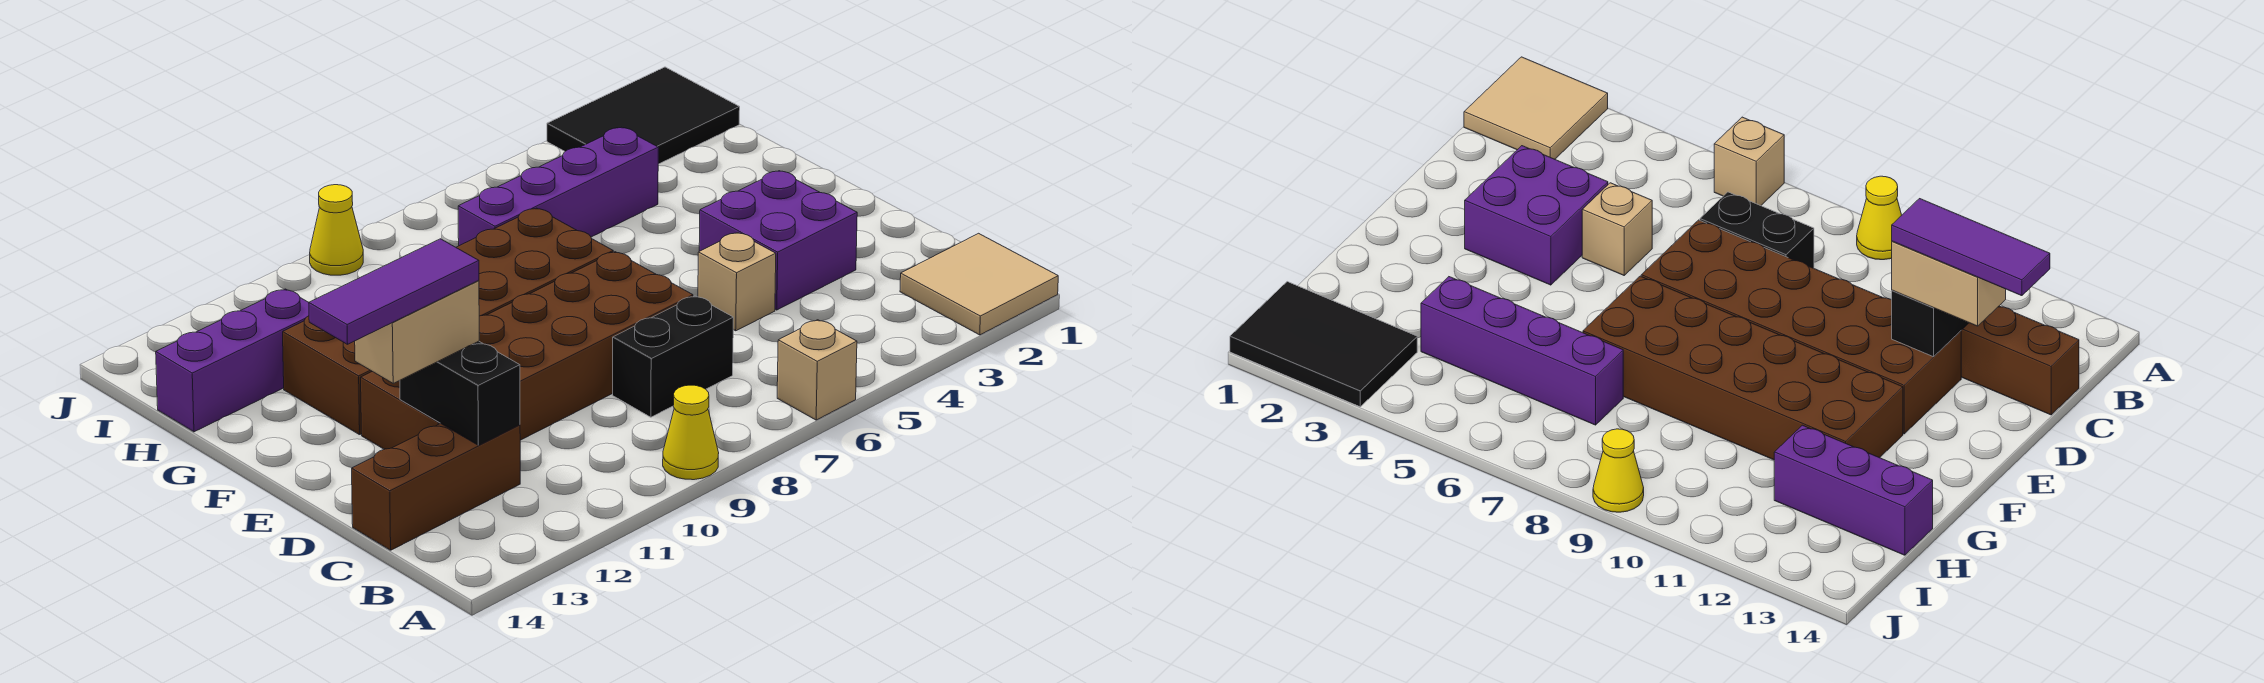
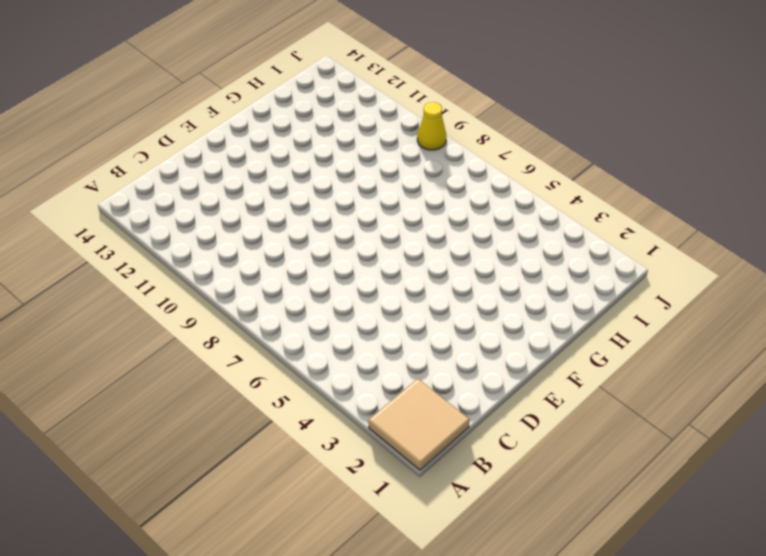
none -> tan brick A6 level 1
none -> yellow cone A9 level 1
none -> black brick C7:C8 level 1

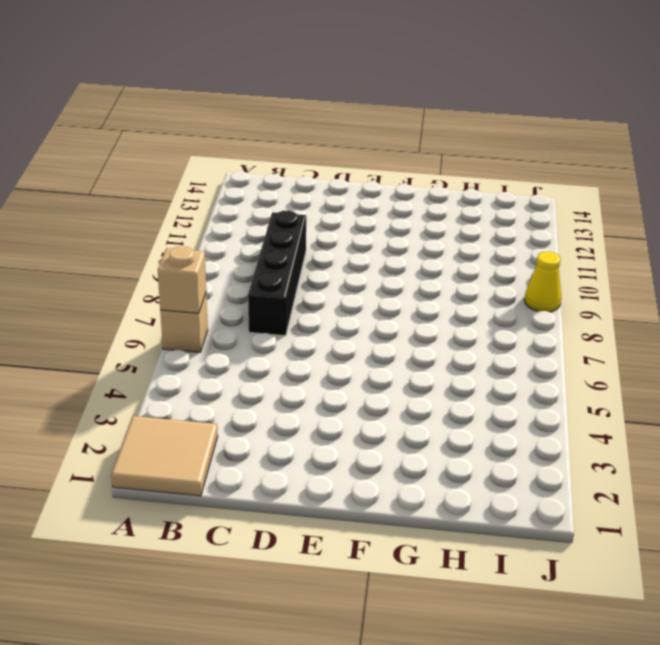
tan brick A6 level 2 -> tan brick D5 level 1
black brick C7:C10 level 1 -> black brick C7:C8 level 1
none -> yellow cone A9 level 1
none -> brown brick C12:C14 level 1
none -> purple brick D3:E4 level 1

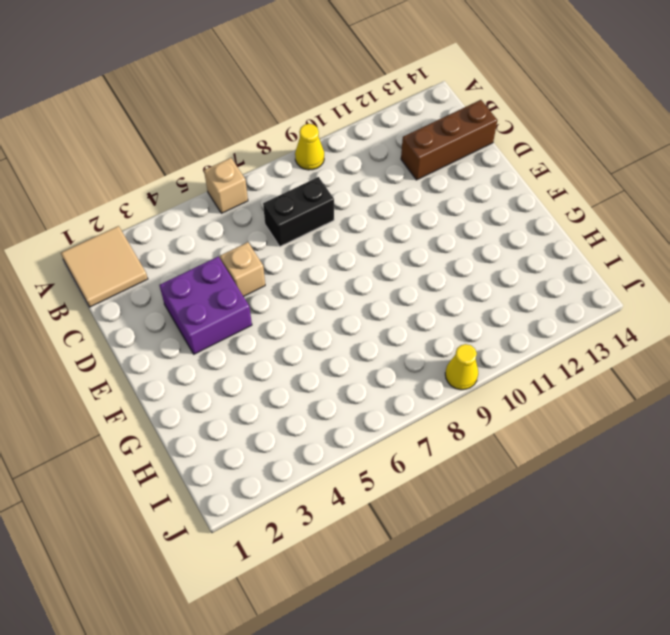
none -> brown brick D7:E12 level 1
none -> brown brick F7:G12 level 1
none -> purple brick H4:H7 level 1

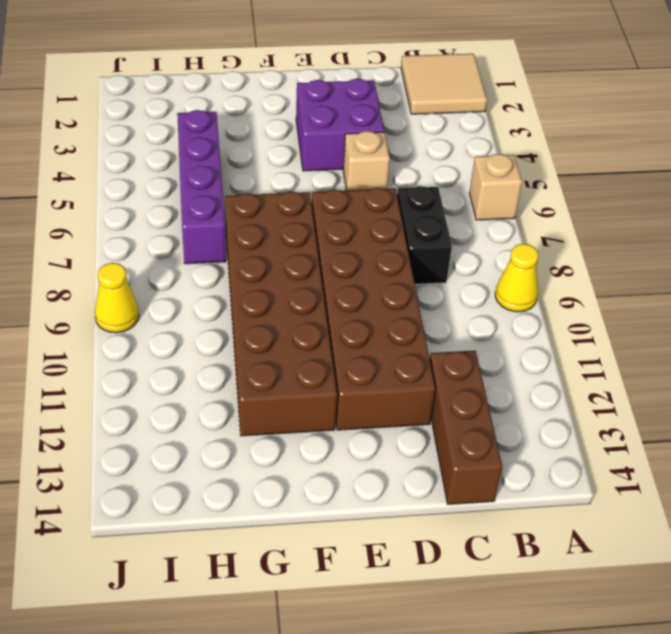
none -> purple brick H12:H14 level 1
none -> black tile I1:J3 level 1
none -> black brick C12:D12 level 2

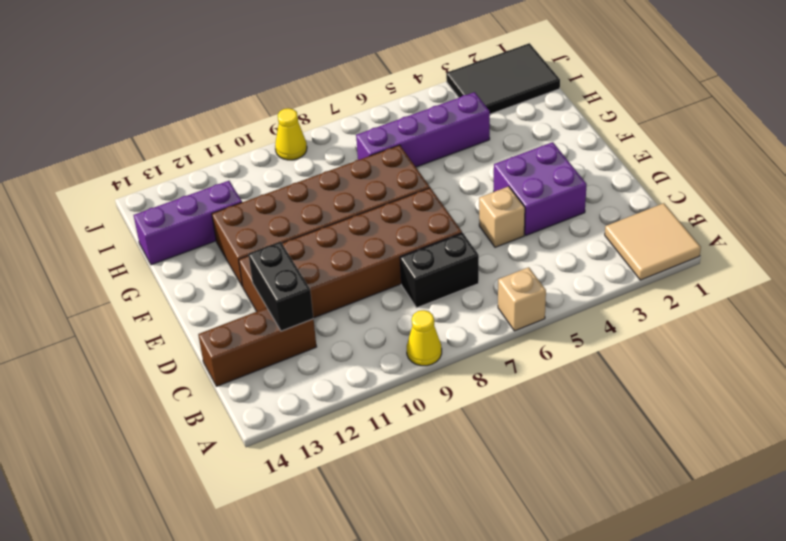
none -> tan brick D12:D13 level 3
none -> purple tile D12:D14 level 4

